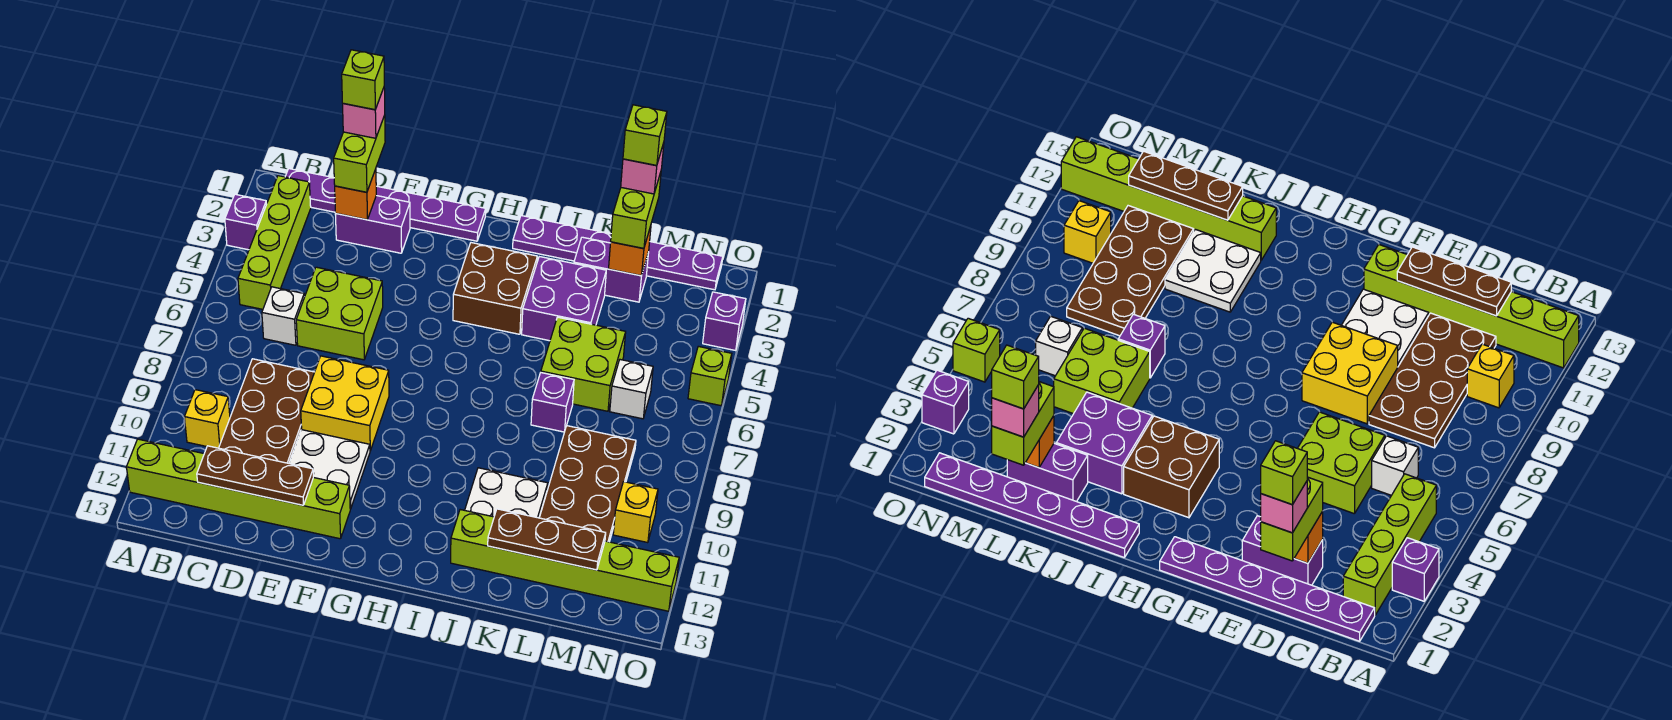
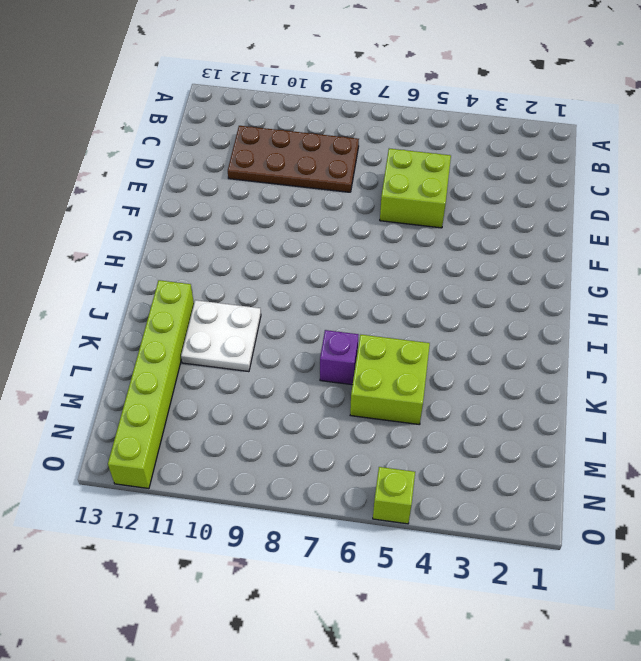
none -> purple brick A3 level 1
none -> lime brick A12:F12 level 1
none -> purple plate B1:G1 level 1
none -> lime brick B2:B5 level 1

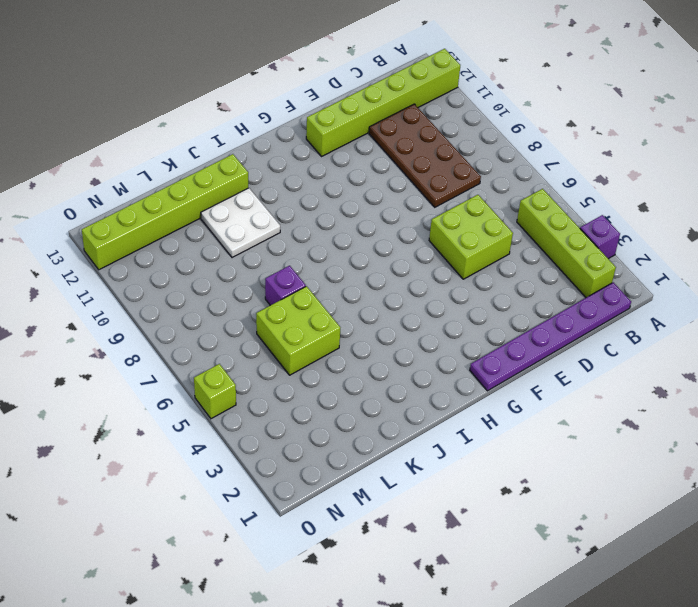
none -> yellow brick B10 level 1
none -> white brick C6 level 1
none -> purple brick D2:E2 level 1
none -> yellow brick E8:F9 level 1

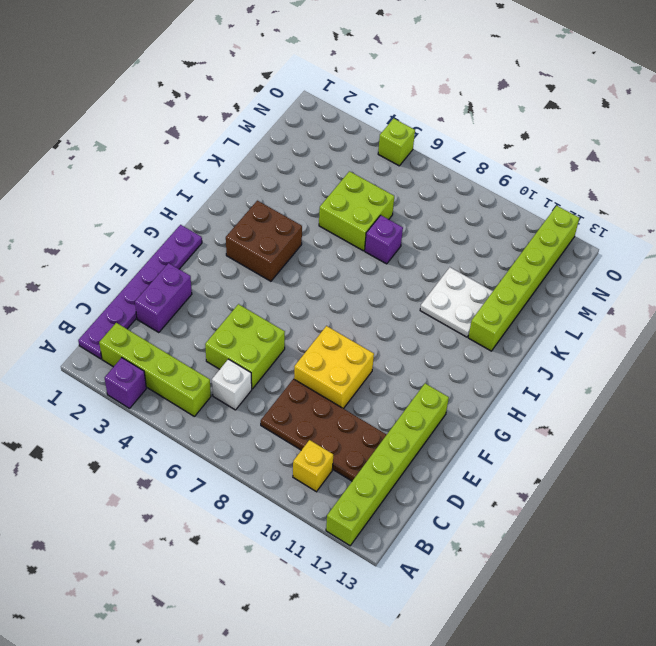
none -> white plate E10:F11 level 1
none -> purple plate I1:N1 level 1
none -> purple brick J3:K4 level 1
none -> purple brick K2:L2 level 1

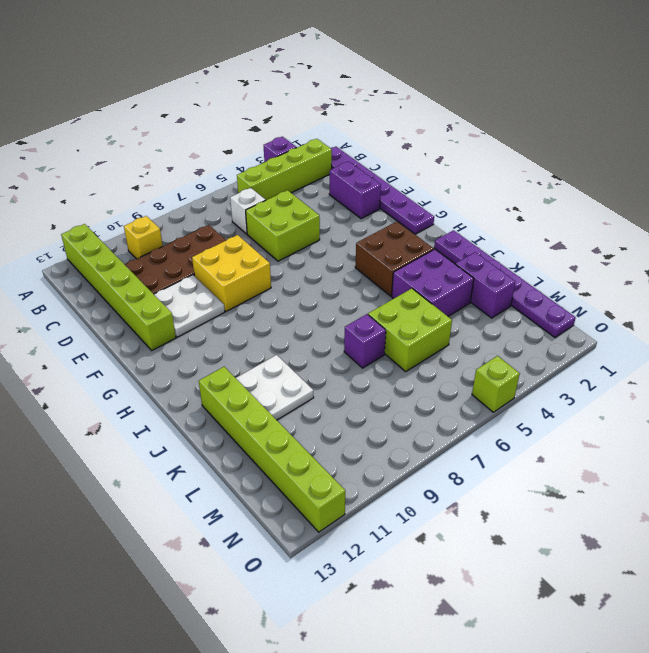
none -> brown plate L8:M11 level 1
none -> white brick M6 level 1
none -> yellow brick N10 level 1
none -> purple brick O3 level 1

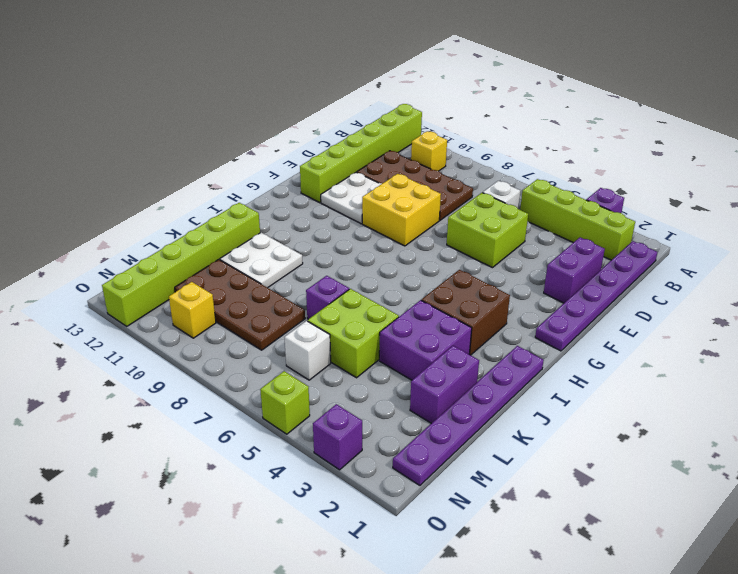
none -> brown plate C12:E12 level 2
none -> orange brick D2 level 2
none -> brown plate K12:M12 level 2
none -> orange brick L2 level 2

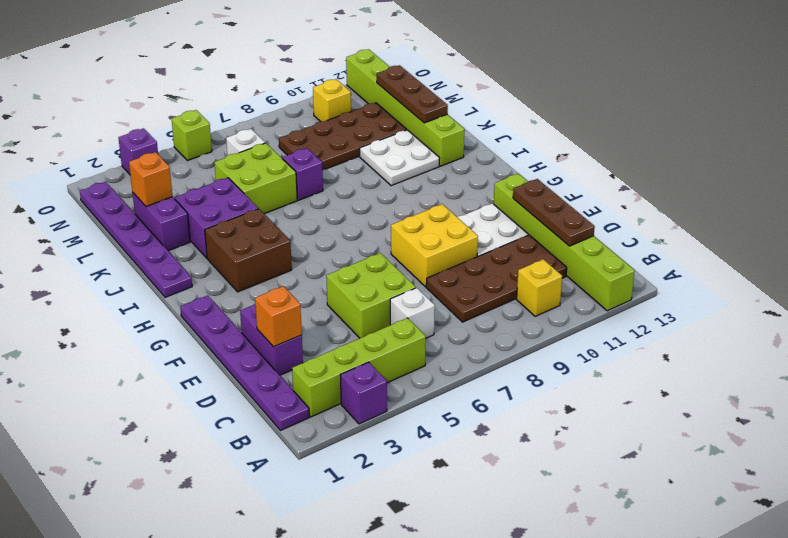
none -> lime brick D1:D2 level 3
none -> lime brick L1:L2 level 3
none -> pink brick D1 level 4
none -> pink brick L1 level 4

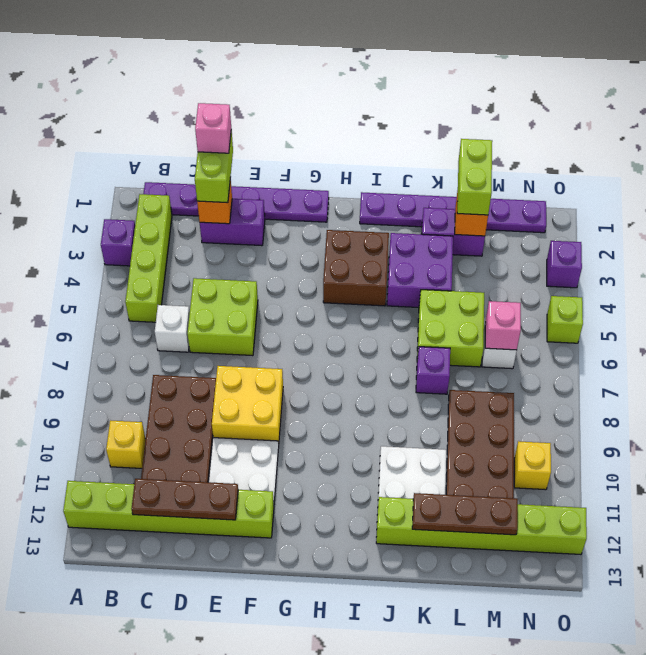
pink brick M6 level 2 -> pink brick L1 level 4
none -> lime brick D1 level 5
none -> lime brick L1 level 5

